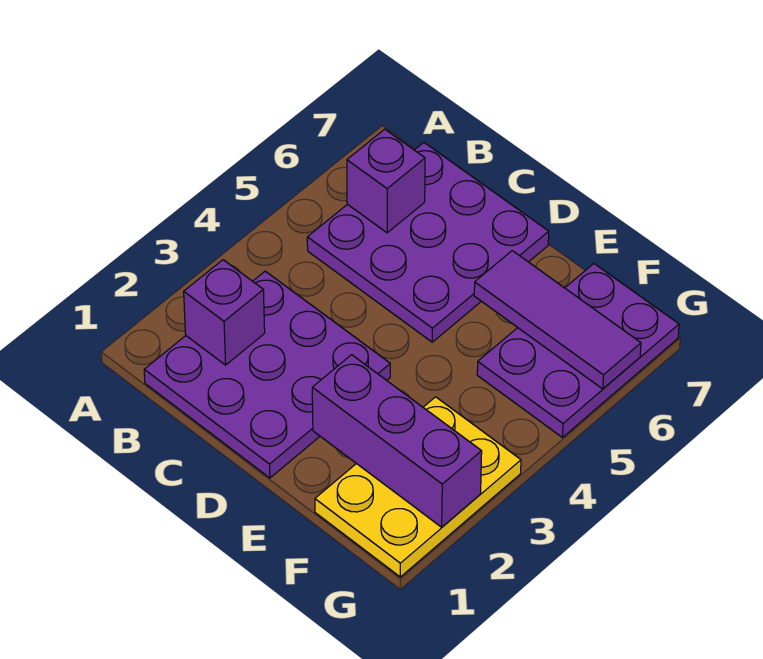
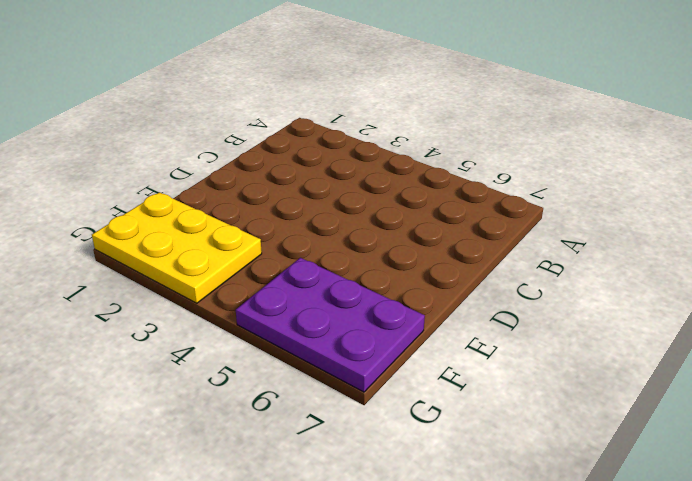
none -> purple plate B1:D3 level 1
none -> purple plate B5:D7 level 1

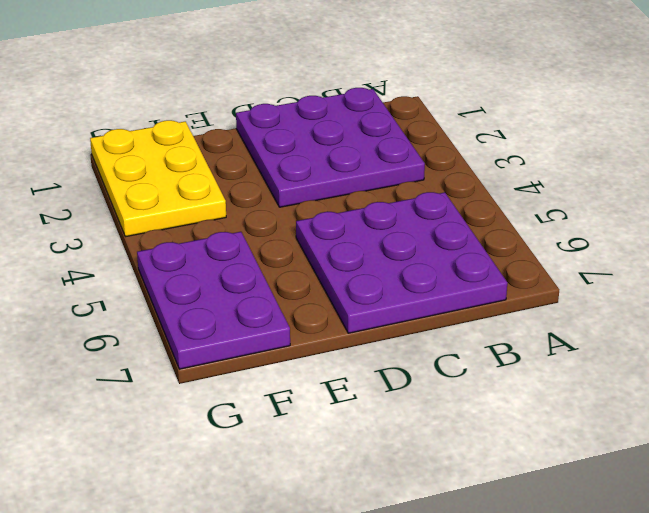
none -> purple brick B2 level 2
none -> purple brick B6 level 2

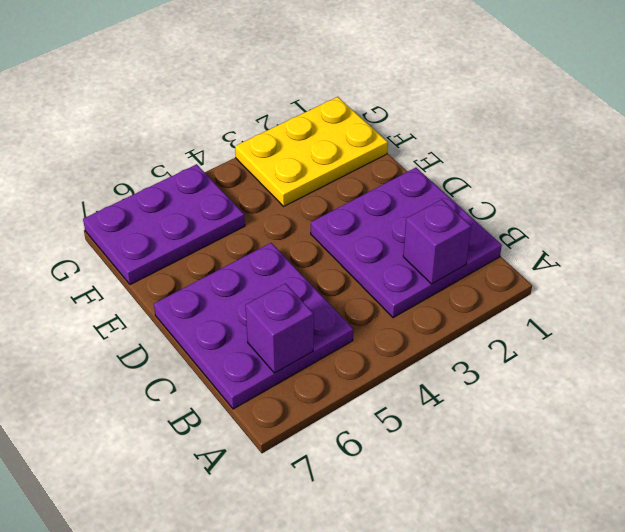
none -> purple brick E2:G2 level 2
none -> purple tile E6:G6 level 2

